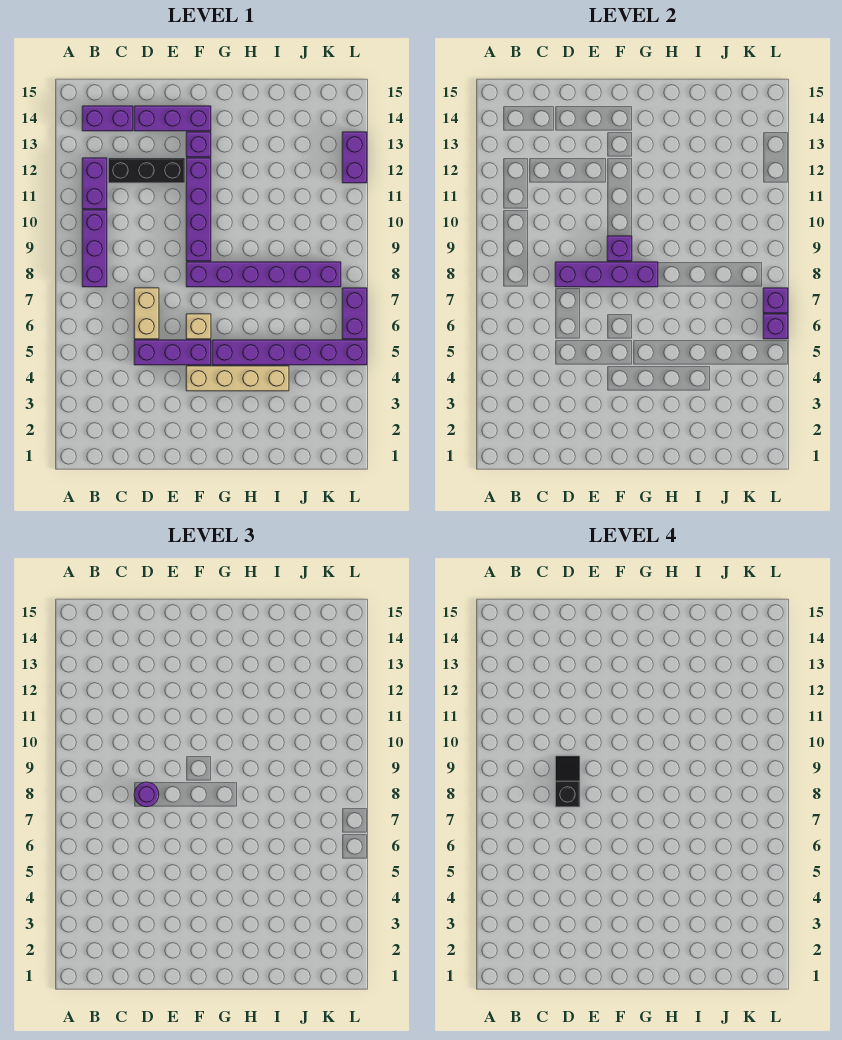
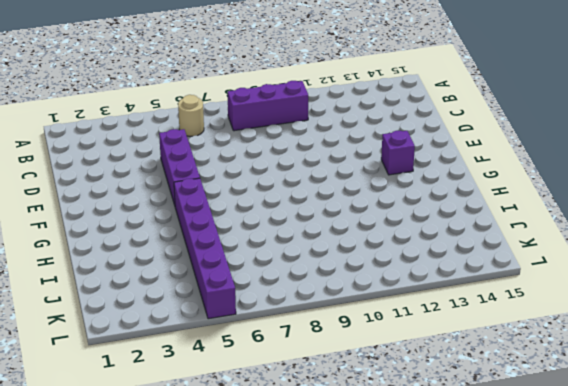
tan round brick B6 level 1 -> none
none -> purple brick B11:B12 level 1
none -> purple brick B14:C14 level 1
none -> black brick C12:E12 level 1

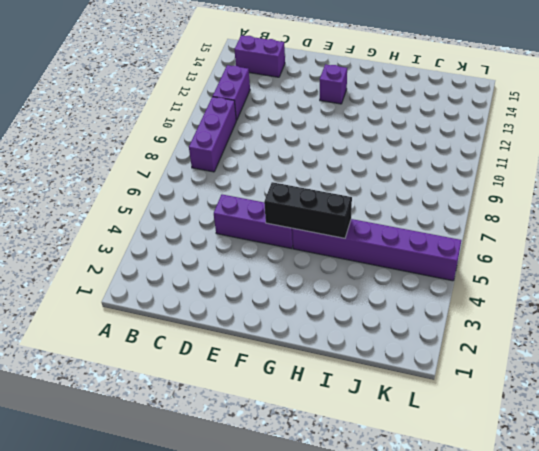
black brick F5:H5 level 2 -> black brick C12:E12 level 1
none -> tan brick D6:D7 level 1
none -> purple brick D14:F14 level 1
none -> tan brick F4:I4 level 1

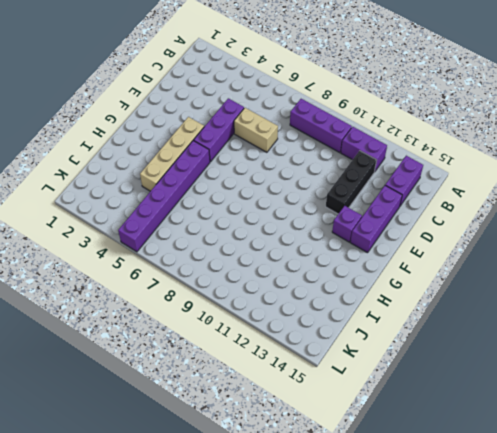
none -> tan brick F6 level 1
none -> purple brick F8:K8 level 1
none -> purple brick F9:F12 level 1

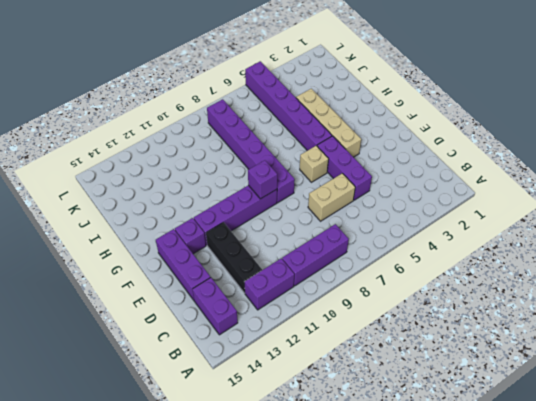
none -> purple brick L6:L7 level 1
none -> purple brick L12:L13 level 1
none -> purple brick D8:G8 level 2

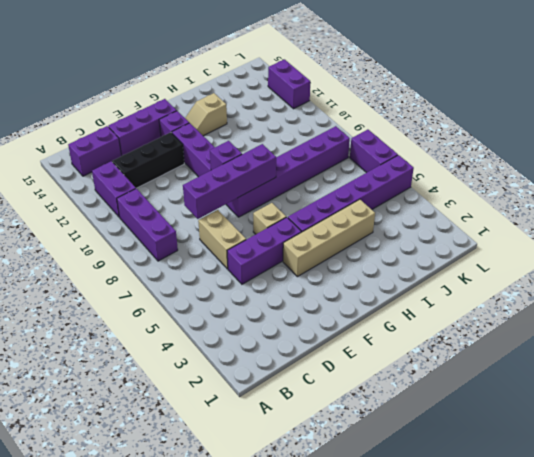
tan slope G13:H13 level 1 top H -> none
none -> purple brick L6 level 2
none -> purple brick L7 level 2
none -> purple round brick D8 level 3

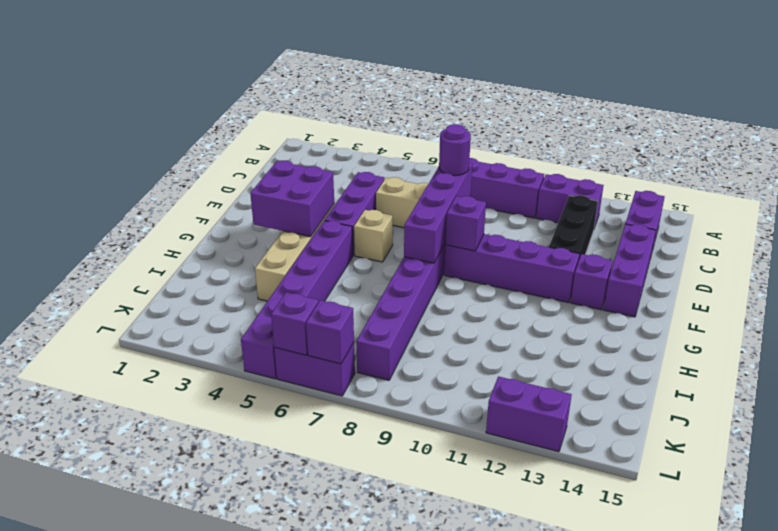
purple brick F3:G4 level 2 -> none
none -> black slope D8:D9 level 4 top 8

